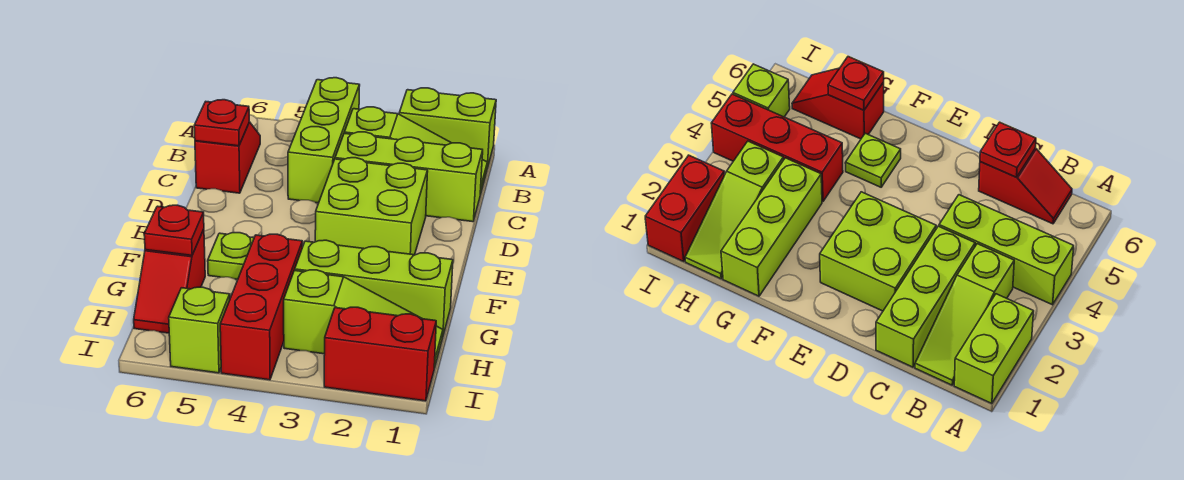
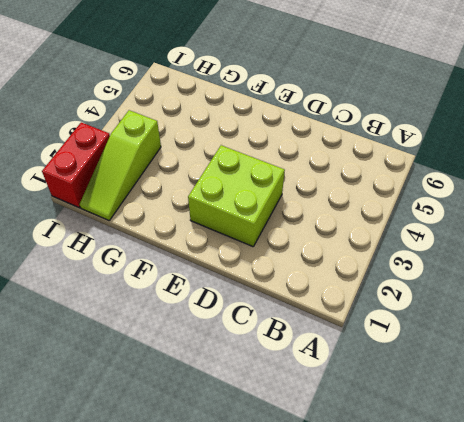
none -> lime brick A1:A2 level 1
none -> lime brick A4:C4 level 1
none -> lime slope B1:B3 level 1 top 3

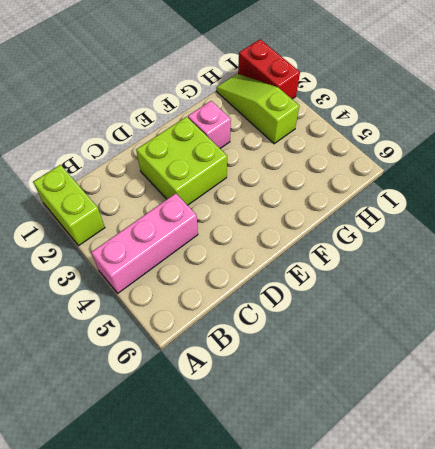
pink brick A4:C4 level 1 -> lime brick A4:C4 level 1
pink brick F2 level 1 -> none
none -> lime slope B1:B3 level 1 top 3
none -> red slope B6:C6 level 1 top C
none -> lime brick C1:C3 level 1

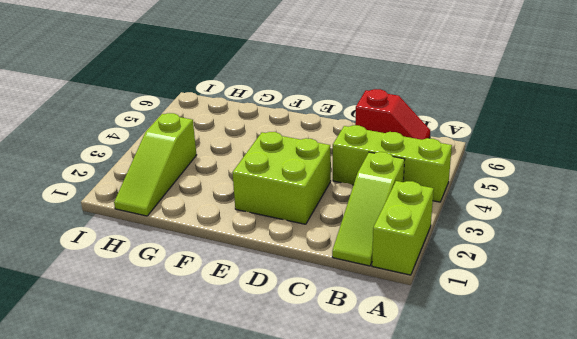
none -> lime brick C1:C3 level 1
none -> lime plate F5 level 1
none -> lime brick G1:G3 level 1

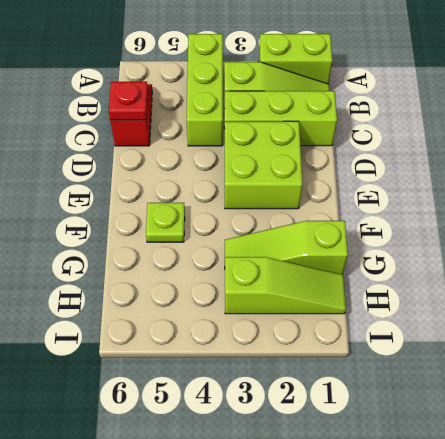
lime slope G1:G3 level 1 top 1 -> lime brick G1:G3 level 1
none -> red brick G4:I4 level 1
none -> red slope G6:H6 level 1 top G
none -> red brick I1:I2 level 1

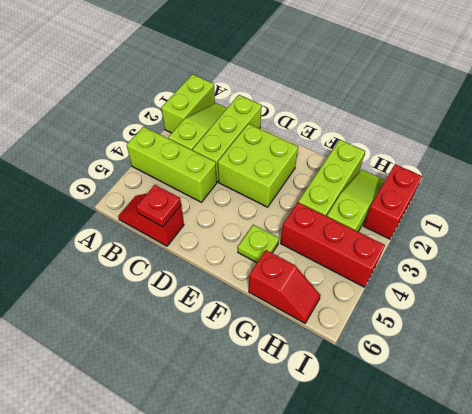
none -> lime brick I5 level 1
none -> red plate G6 level 2

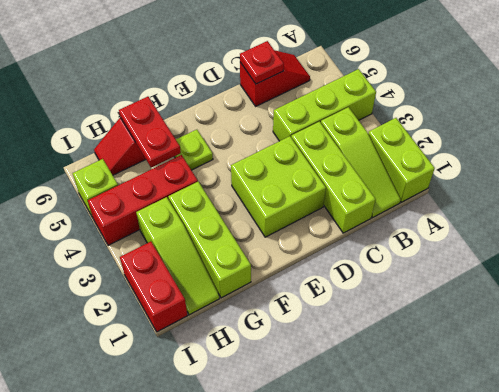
red plate G5:G6 level 2 -> red plate G6 level 2

